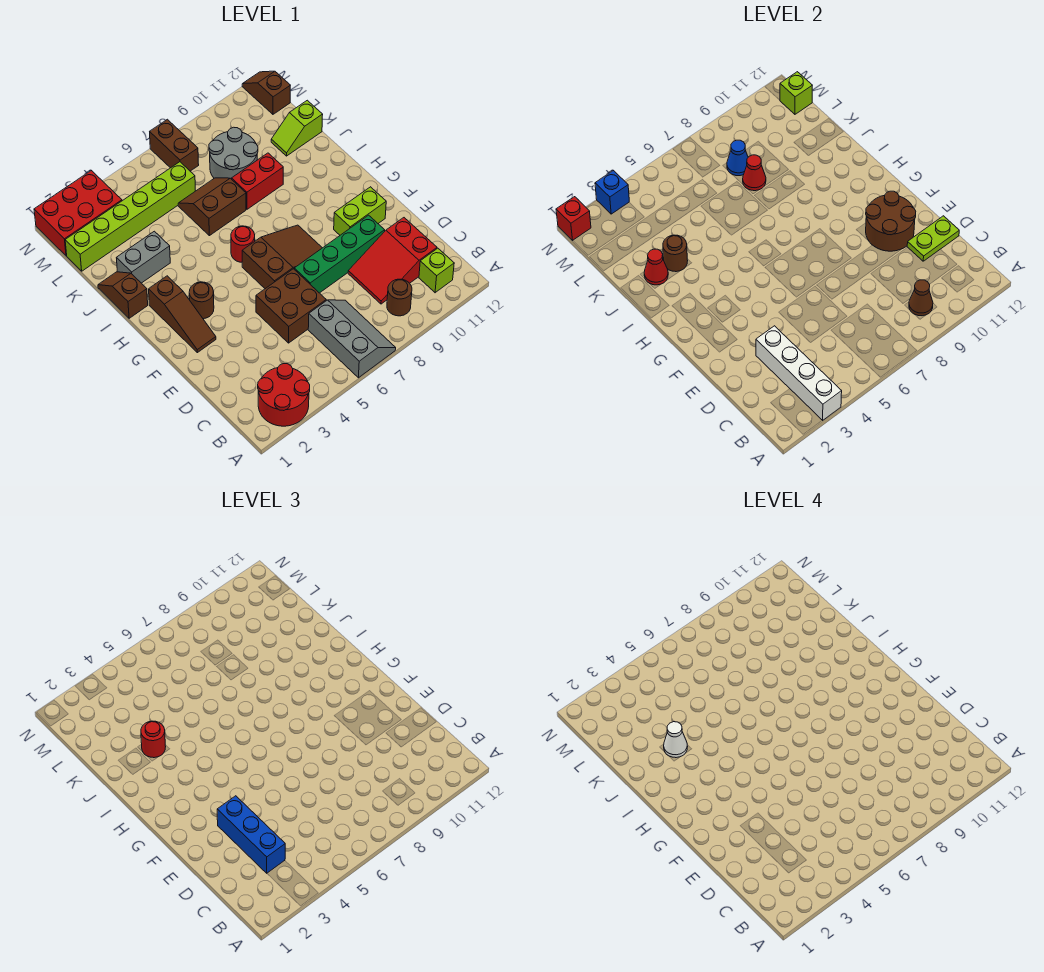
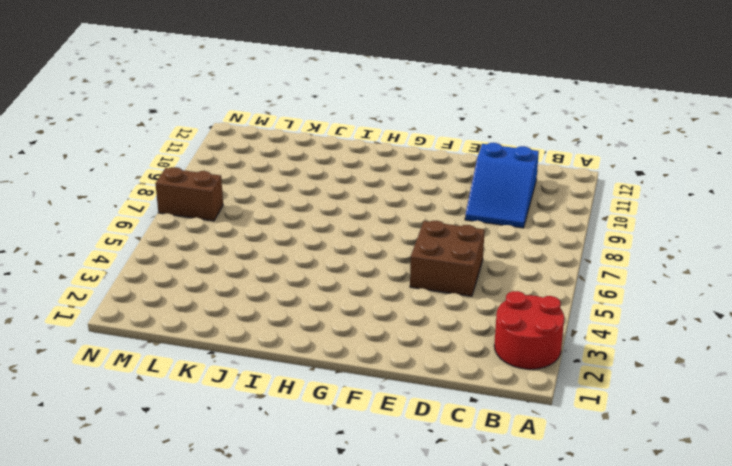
blue slope C9:D11 level 1 top 11 -> red slope C9:D11 level 1 top 11
none -> grey slope A6:C7 level 1 top 6
none -> brown round brick B9 level 1
none -> lime brick B11 level 1
none -> green brick E7:E10 level 1

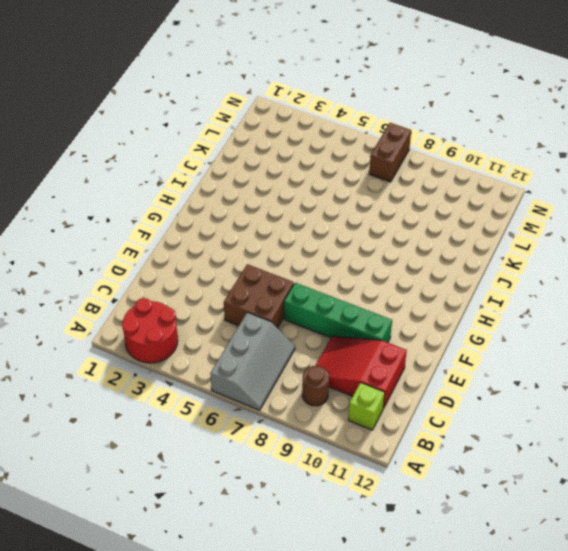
none -> brown slope F2:H2 level 1 top H
none -> brown slope F6:G8 level 1 top 6
none -> lime brick F10:F11 level 1
none -> brown round brick G3 level 1

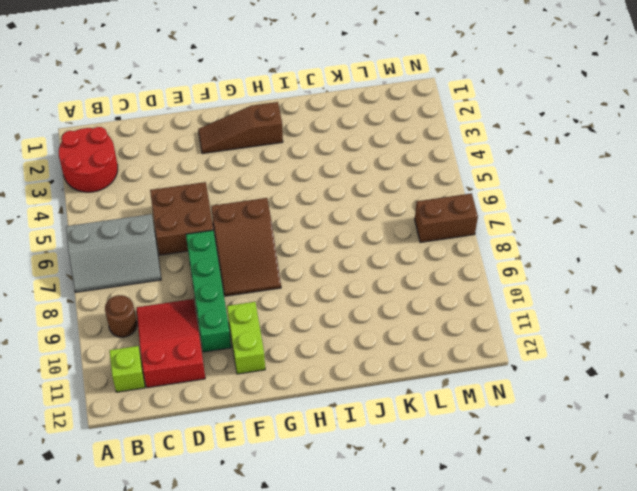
none -> brown round brick G3 level 1
none -> red round brick H6 level 1
none -> brown slope I1:J1 level 1 top I
none -> grey brick J2:J3 level 1

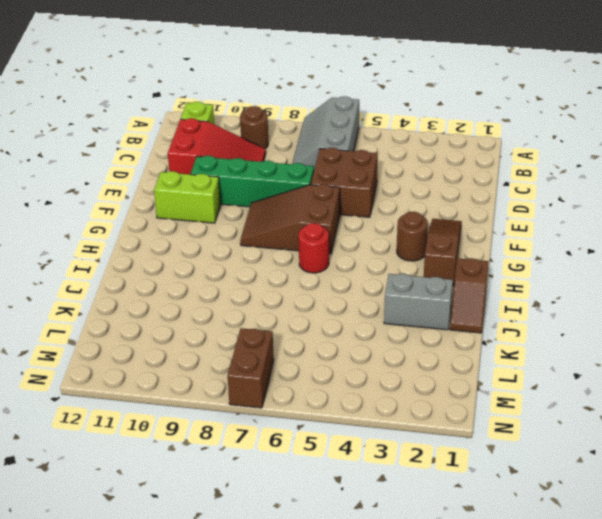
none -> red round brick A2:B3 level 1
none -> brown slope J6:K7 level 1 top J
none -> red brick J8:J9 level 1
none -> grey round brick K8:L9 level 1

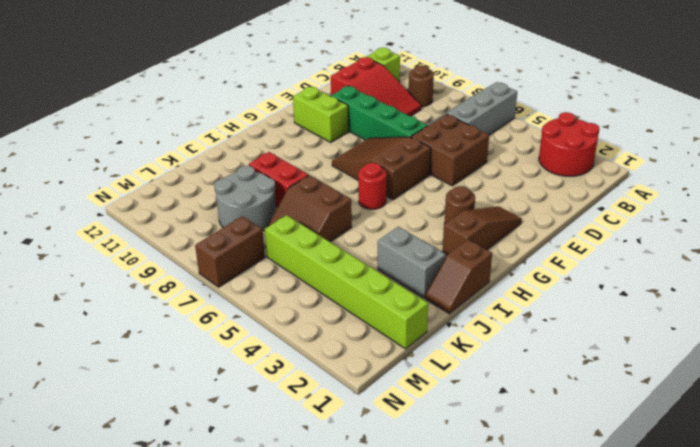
none -> lime slope K11:K12 level 1 top 12
none -> red brick M1:N3 level 1
none -> brown slope M12:N12 level 1 top M
none -> white brick A3:D3 level 2

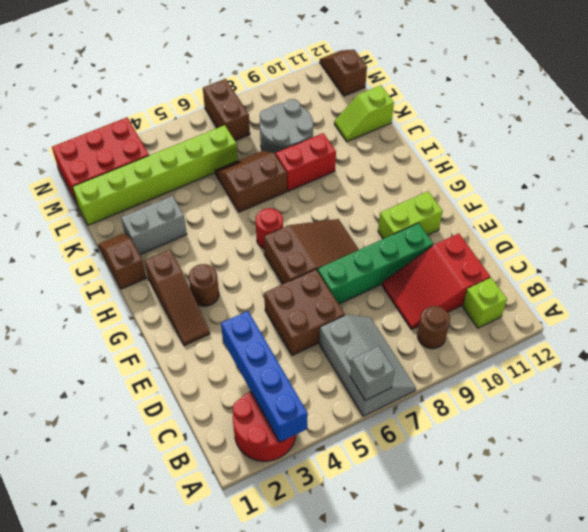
blue brick A3:D3 level 2 -> white brick A3:D3 level 2
grey brick A6 level 2 -> none
none -> brown cone B9 level 2
none -> lime plate D11:D12 level 2
none -> brown round brick E10:F11 level 2
none -> red cone J2 level 2

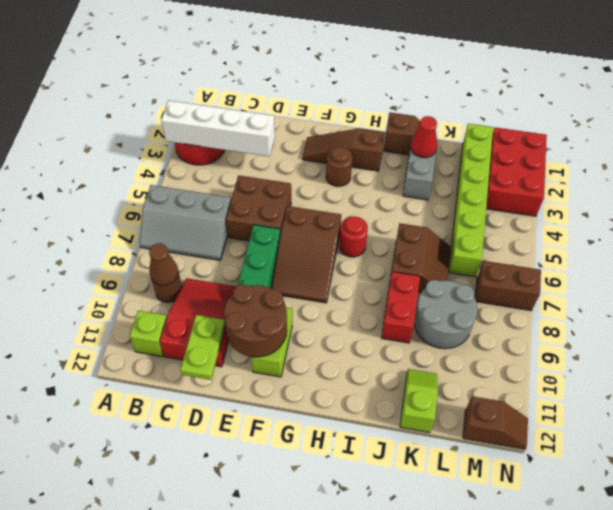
none -> brown round brick J3 level 2
none -> red cone K8 level 2
none -> blue cone L8 level 2
none -> lime brick M12 level 2

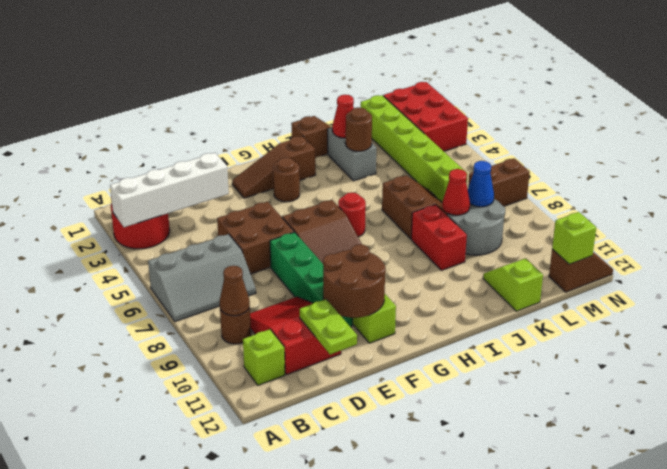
none -> red brick N1 level 2
none -> blue brick N3 level 2
none -> blue brick C3:E3 level 3
none -> red round brick J3 level 3

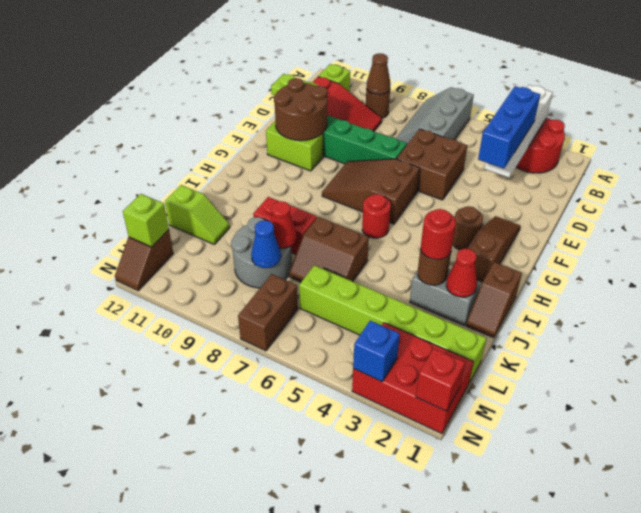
none -> white cone J3 level 4

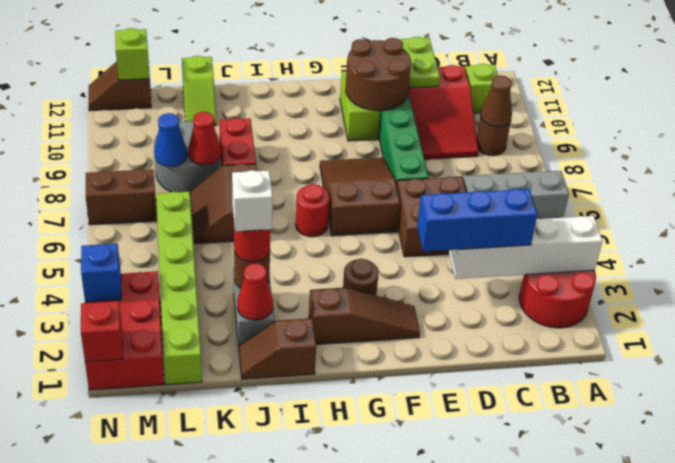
white brick J3 level 4 -> white cone J3 level 4

